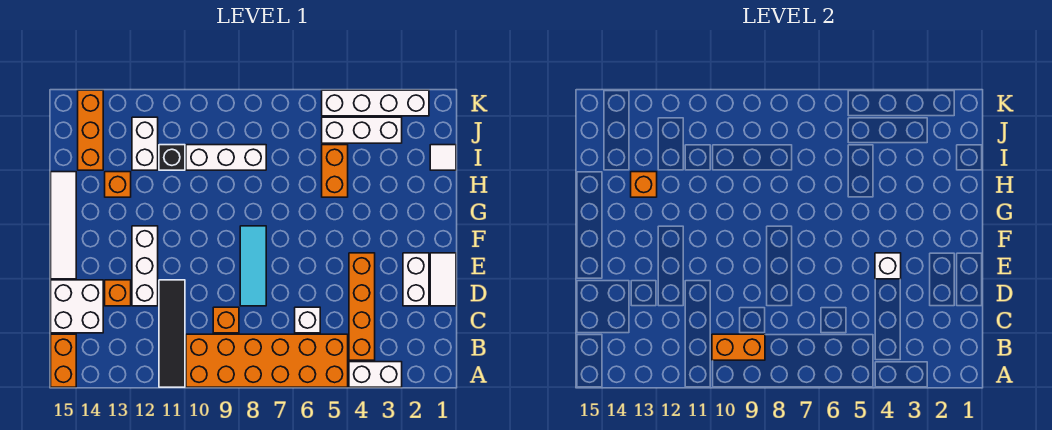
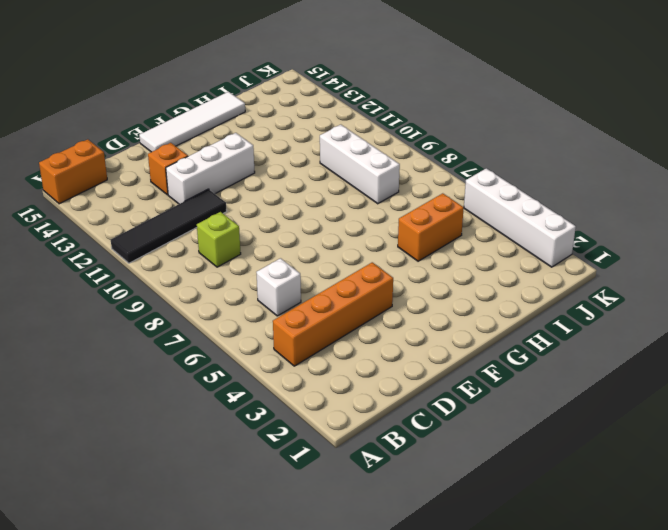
lime brick C9 level 1 -> orange brick C9 level 1
none -> white brick A3:A4 level 1
none -> orange brick A5:B10 level 1
none -> white brick C14:D15 level 1

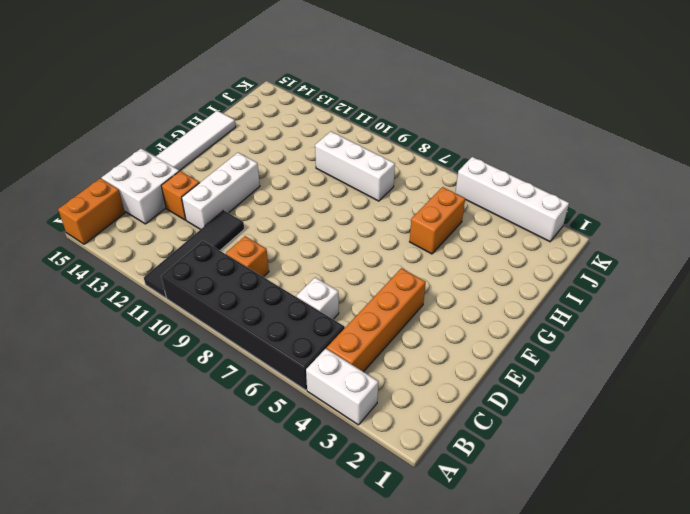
black brick A5:B10 level 1 -> orange brick A5:B10 level 1
none -> white tile D1:E1 level 1
none -> white brick D2:E2 level 1
none -> cyan tile D8:F8 level 1

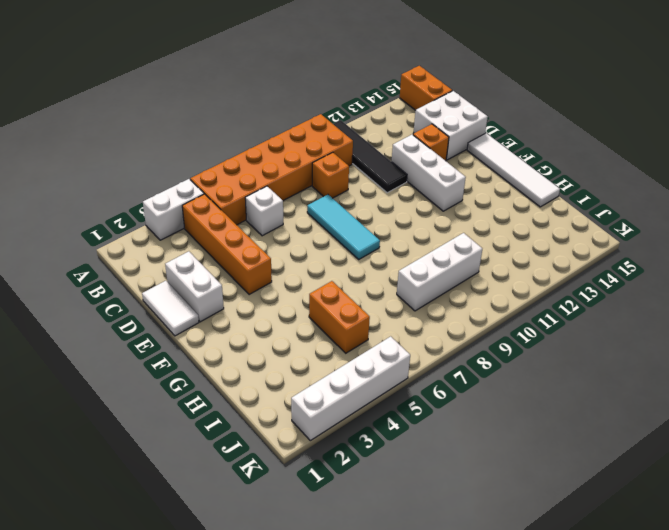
none -> orange brick H13 level 1
none -> white tile I1 level 1
none -> black brick I11 level 1

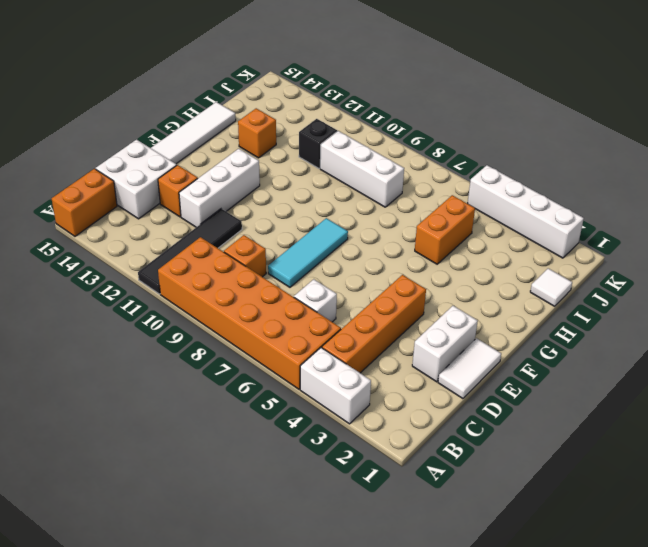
none -> white brick I12:J12 level 1
none -> orange brick I14:K14 level 1
none -> white brick J3:J5 level 1

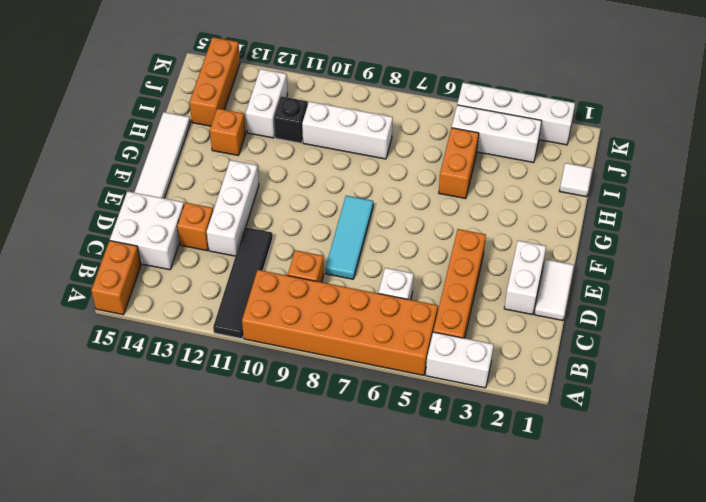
none -> orange brick B9:B10 level 2
none -> white brick E4 level 2
none -> orange brick H13 level 2

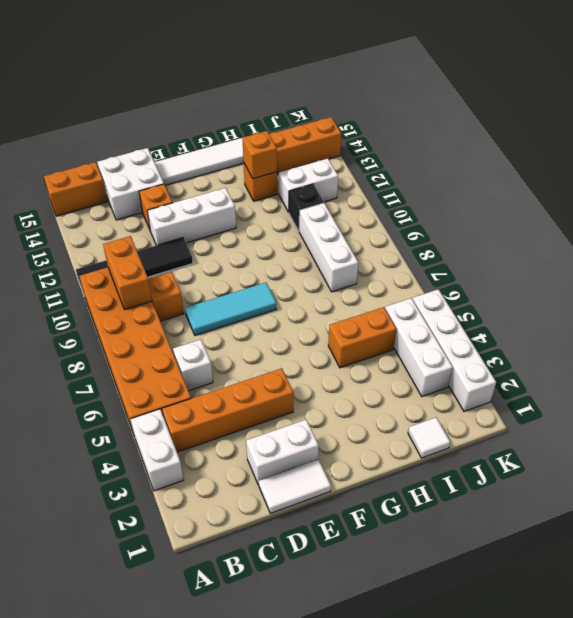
none -> white brick E4 level 2

